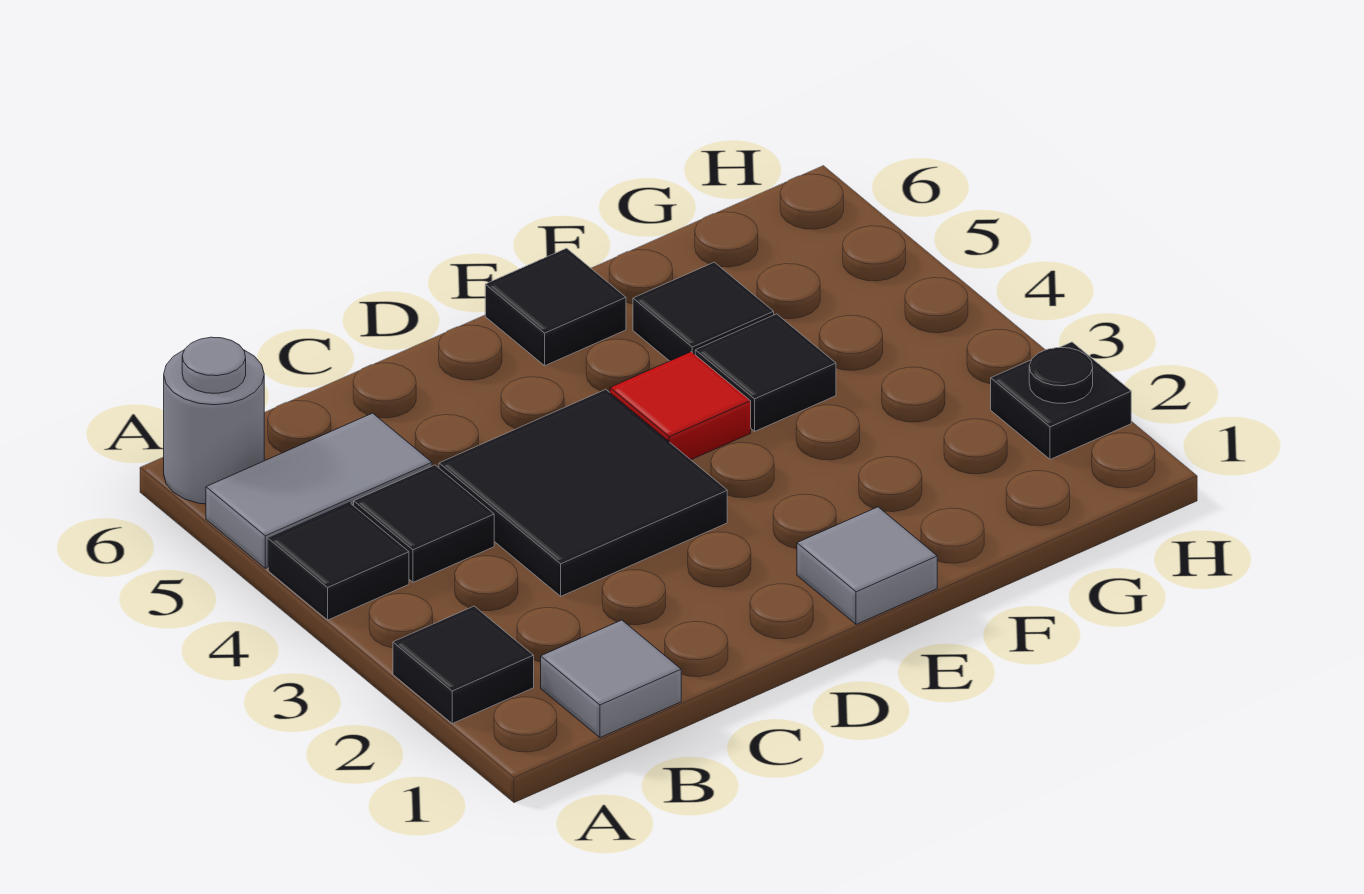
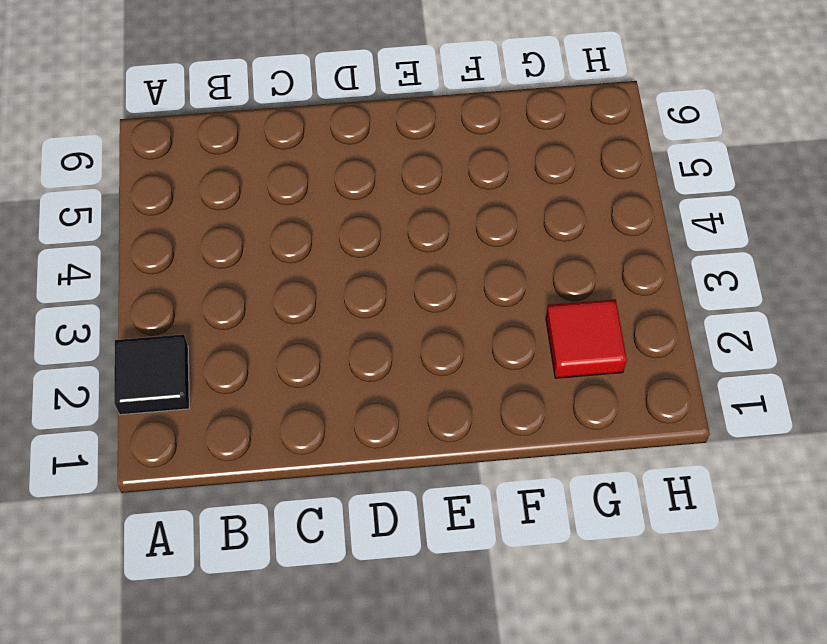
red tile G2 level 1 -> red tile E4 level 1
none -> black tile A4 level 1
none -> grey tile A5:B5 level 1
none -> grey round brick A6 level 1

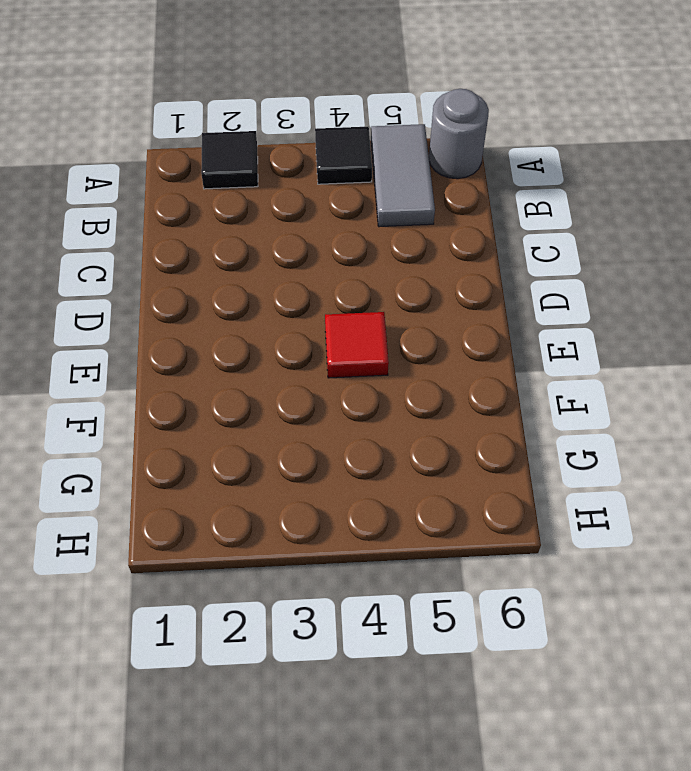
none -> grey tile B1 level 1
none -> black tile B4 level 1
none -> black tile C3:D4 level 1

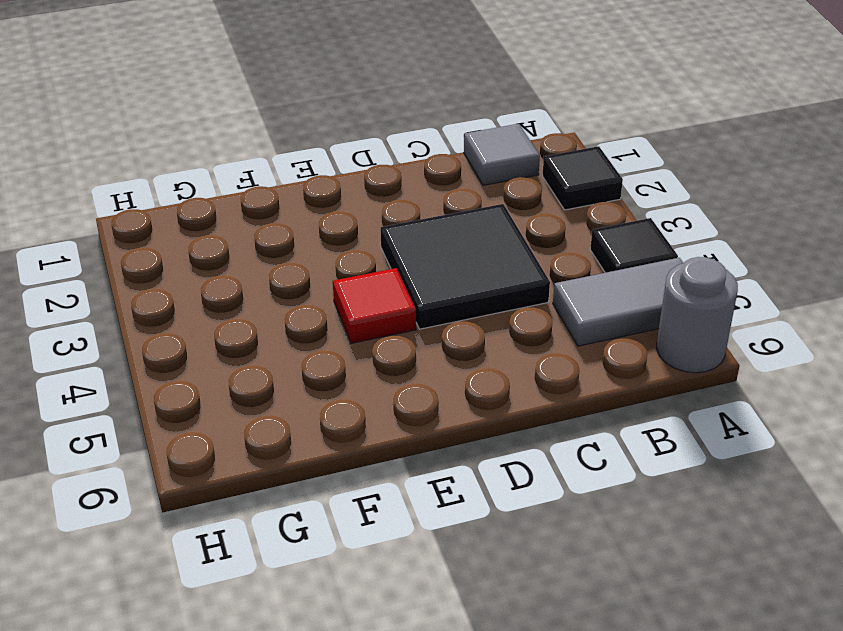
none -> black tile B4 level 1
none -> grey tile E1 level 1
none -> black tile E6 level 1

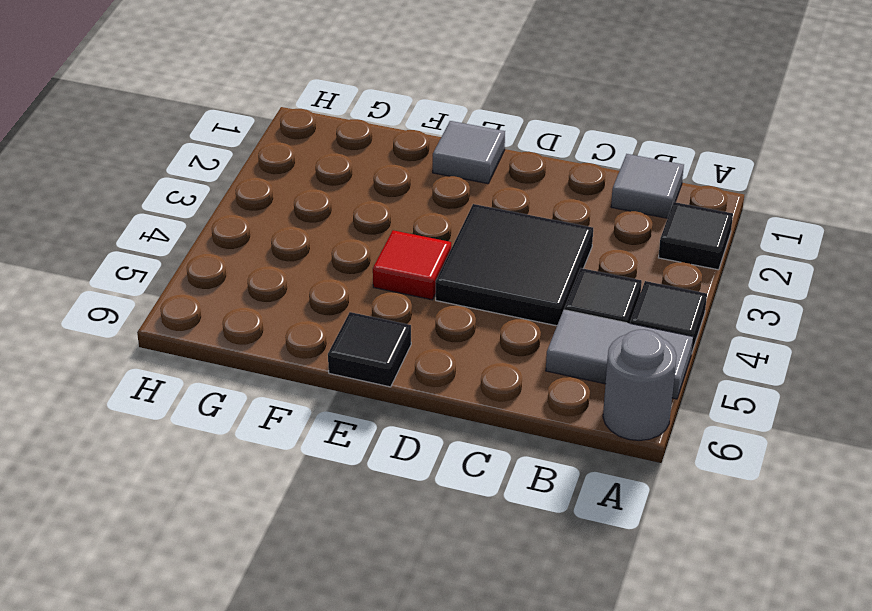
none -> black tile F4 level 1
none -> black tile F5 level 1
none -> black plate H2 level 1

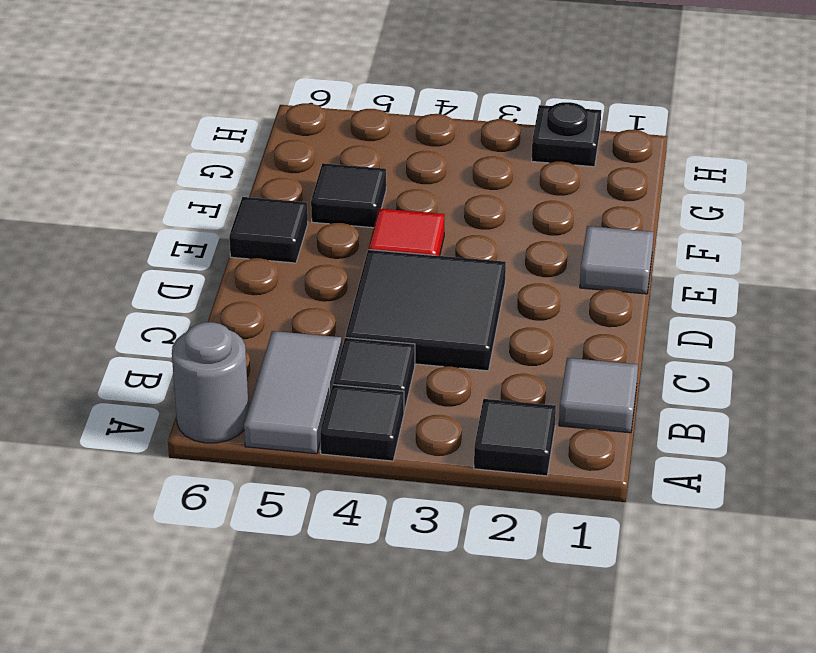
none -> black tile F4 level 1

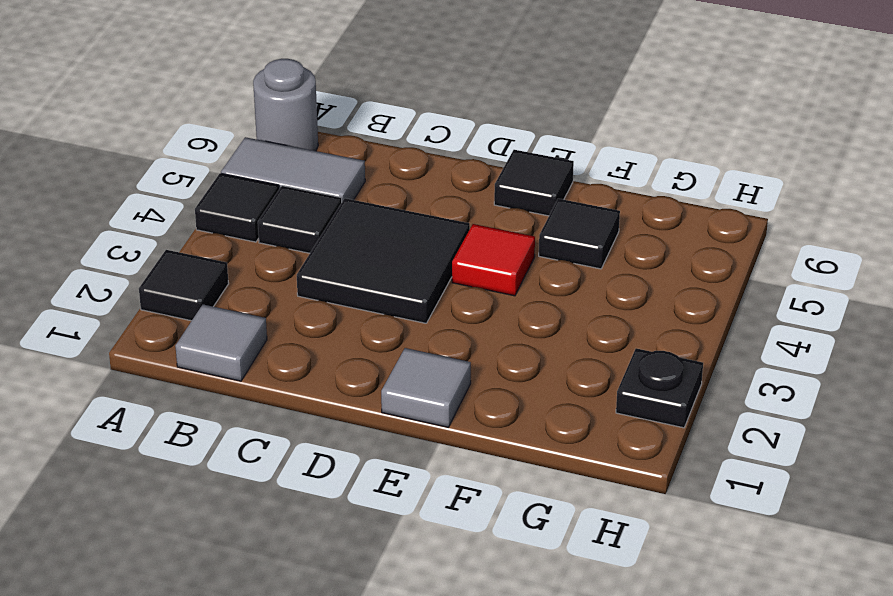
none -> black tile F4 level 1

